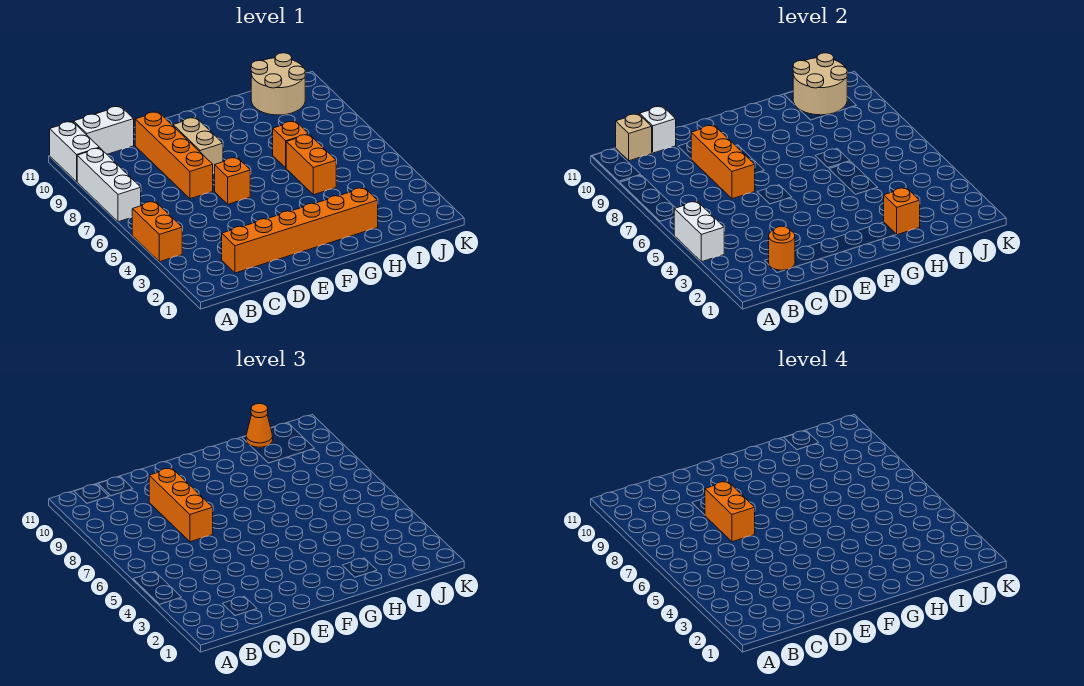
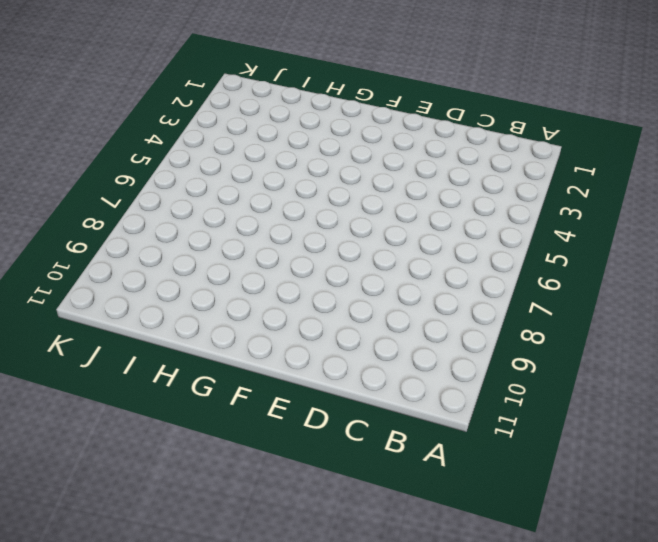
none -> orange brick A4:A5 level 1
none -> white brick A7:A9 level 1
none -> white brick A10:A11 level 1

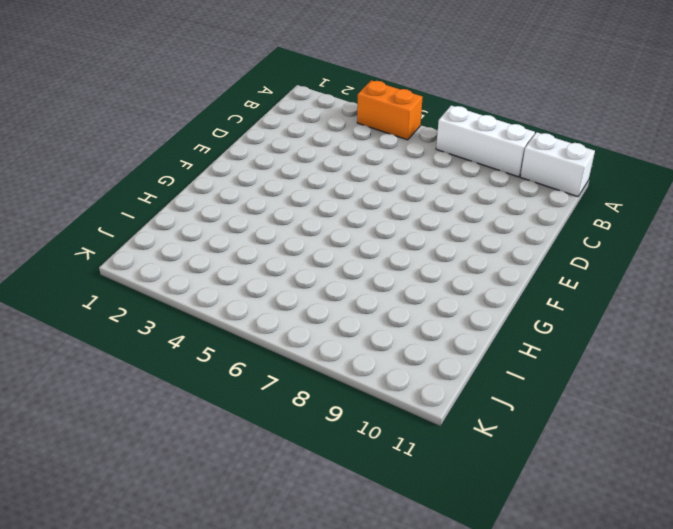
none -> white brick B11:C11 level 1
none -> orange brick C2:H2 level 1
none -> orange brick D7:D10 level 1

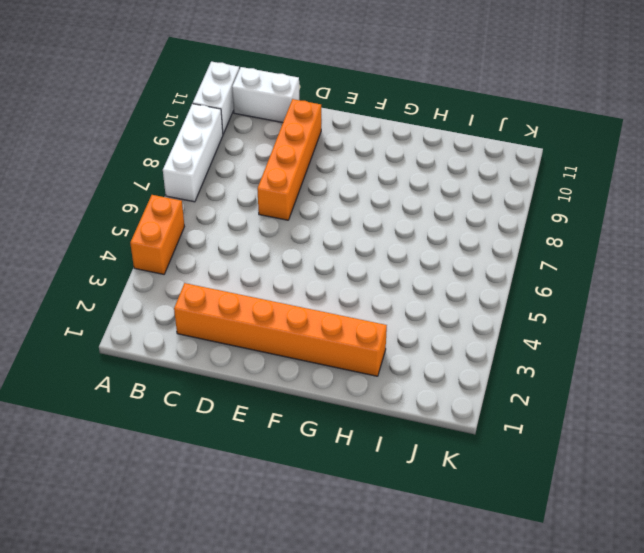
none -> orange brick E6 level 1
none -> tan brick E8:E9 level 1
none -> orange brick H5:H6 level 1

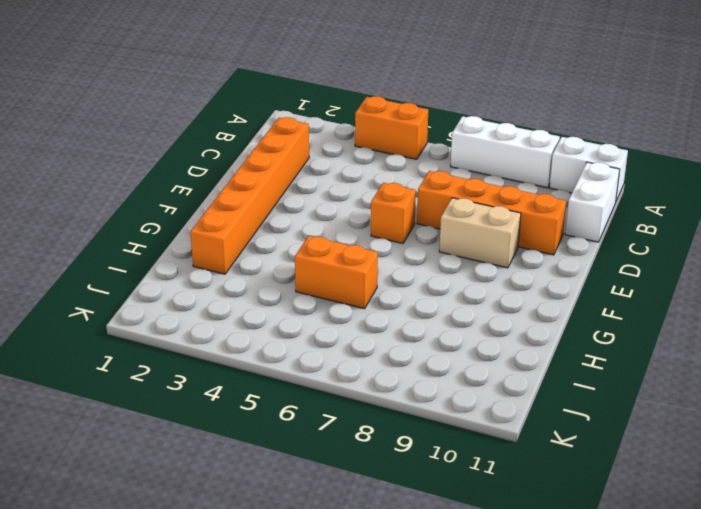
none -> orange brick H7 level 1
none -> tan round brick I10:J11 level 1
none -> white brick A4:A5 level 2

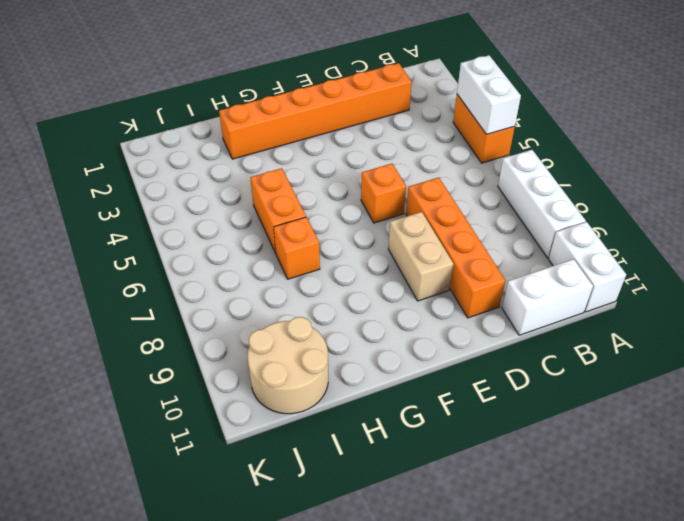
none -> tan brick B11 level 2
none -> orange round brick C2 level 2
none -> white brick C11 level 2

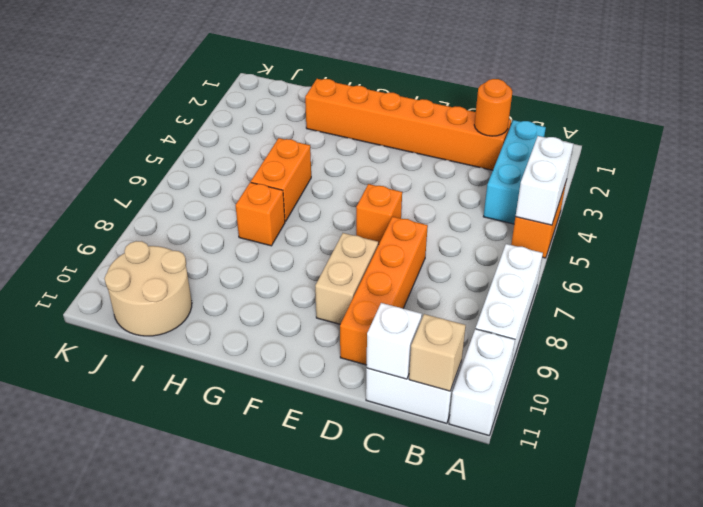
cyan brick B2:B4 level 1 -> none
none -> orange brick D7:D9 level 2
none -> orange brick H2 level 2
none -> tan round brick I10:J11 level 2

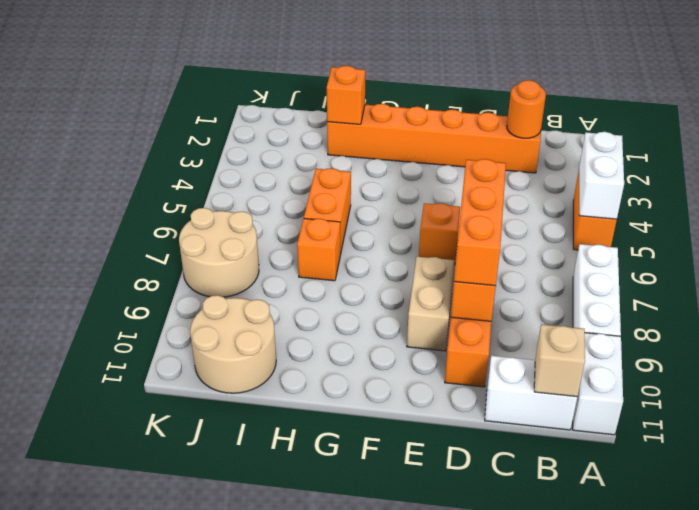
tan round brick J7:K8 level 1 -> tan round brick I10:J11 level 2
none -> white brick C11 level 2
none -> orange cone I11 level 3
none -> orange brick D7:D8 level 4

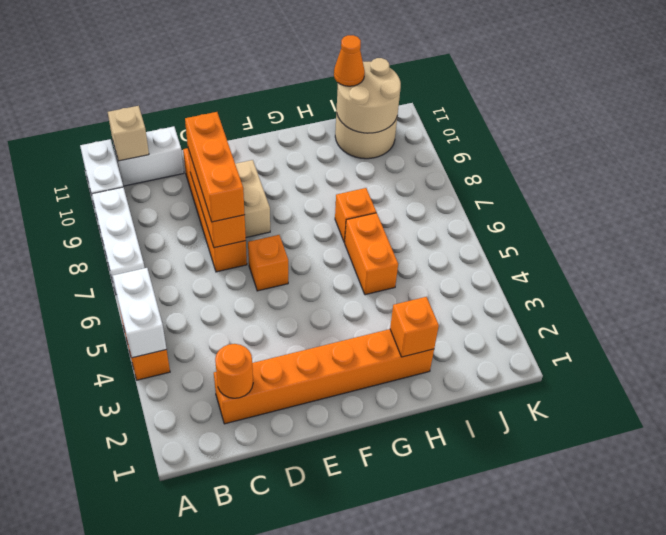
none -> white brick C11 level 2
none -> orange brick D7:D8 level 4

